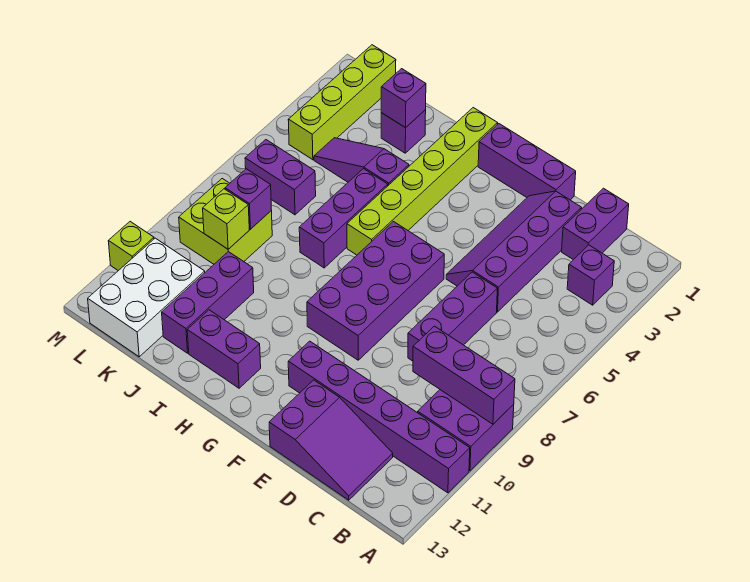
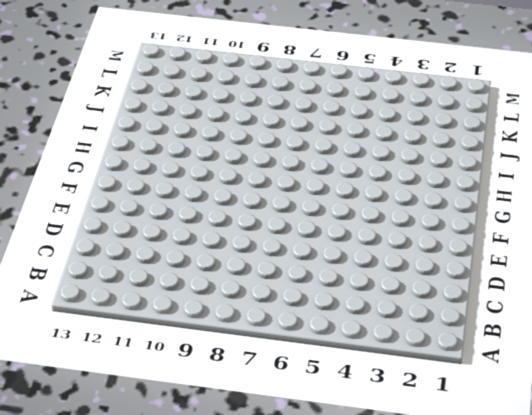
none -> purple brick A9:B10 level 1
none -> purple brick A11:F11 level 1
none -> purple brick B3 level 1

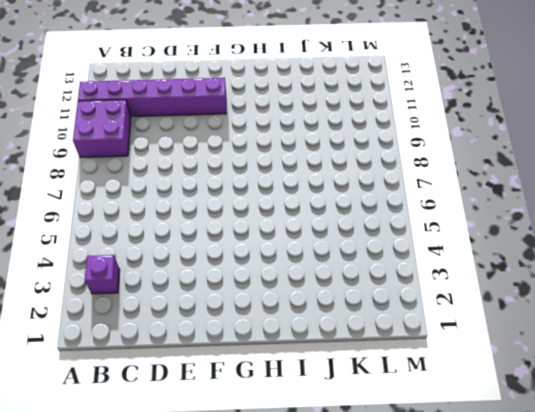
none -> purple brick C1:C2 level 1
none -> purple slope C12:E13 level 1 top E
none -> purple slope D2:E5 level 1 top D

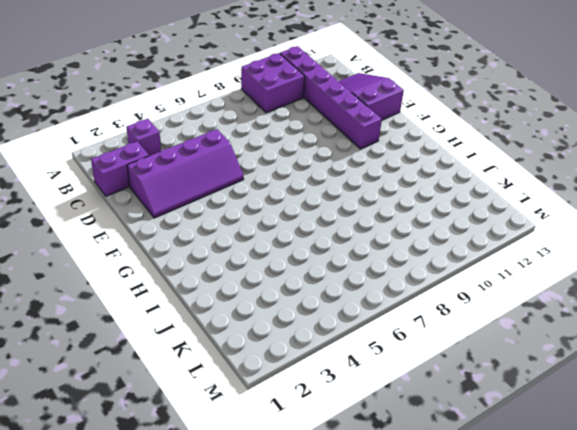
none -> purple brick D6:D8 level 1
none -> purple brick E1:G1 level 1
none -> purple brick F6:G9 level 1

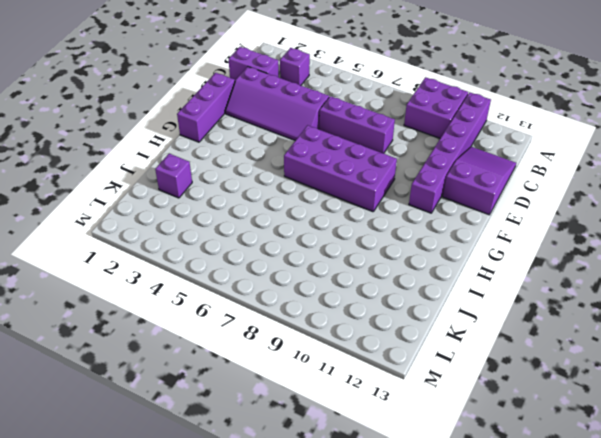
none -> lime brick H1:H6 level 1
none -> purple brick H12:I12 level 1
none -> purple slope I4:K4 level 1 top I

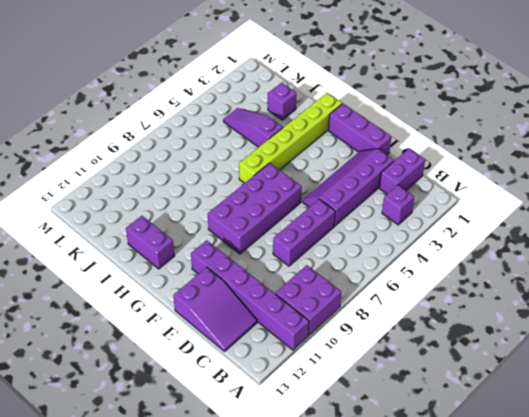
none -> purple brick I5:I7 level 1
none -> purple brick J10:J12 level 1
none -> purple brick K6:L6 level 1

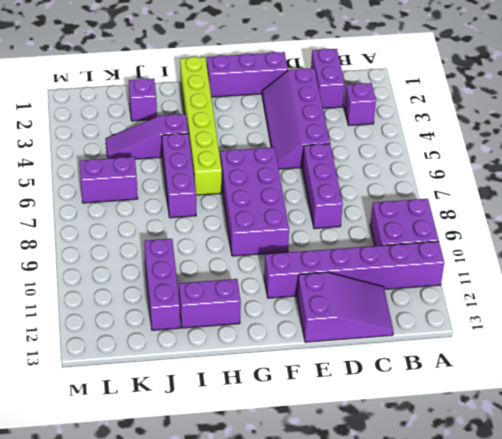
none -> lime brick K8:L9 level 1
none -> white brick K11:L13 level 1
none -> lime brick L1:L4 level 1

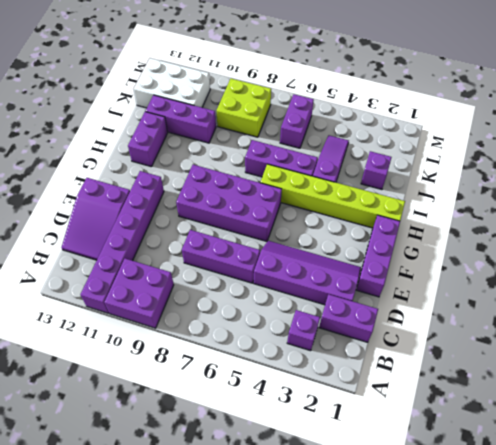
none -> lime brick L1:L4 level 1
none -> lime brick M11 level 1
none -> purple brick A9:C9 level 2

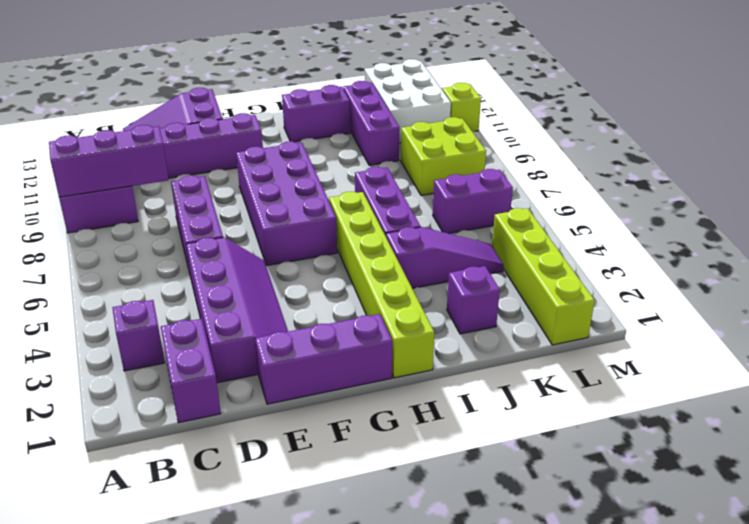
none -> purple brick J2 level 2
none -> purple brick K8 level 2
none -> lime brick K9 level 2

